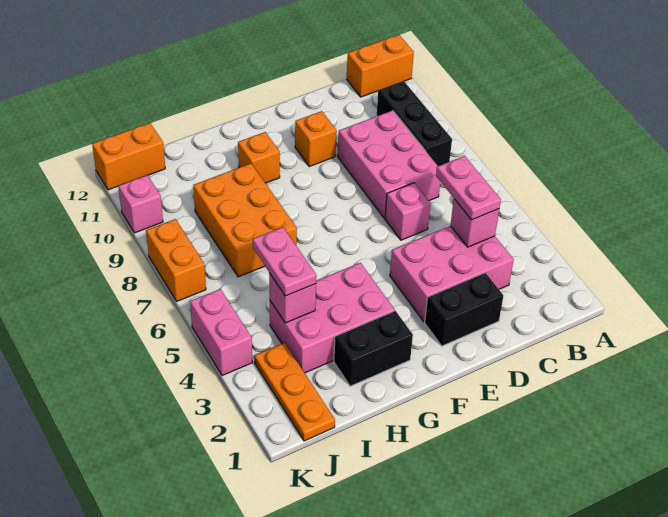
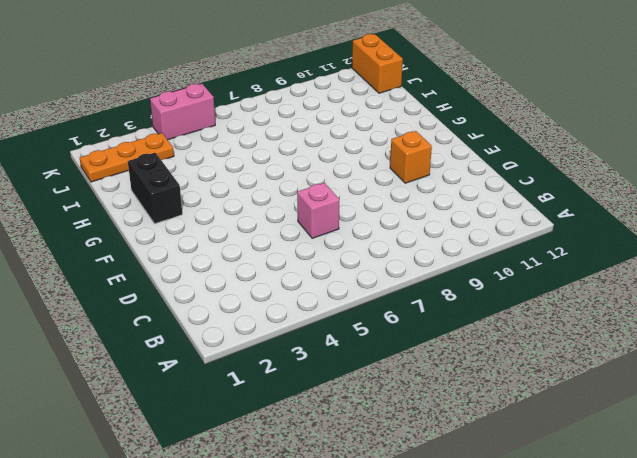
none -> orange brick A12:B12 level 1
none -> black brick B8:B10 level 1
none -> pink brick C3:E4 level 1

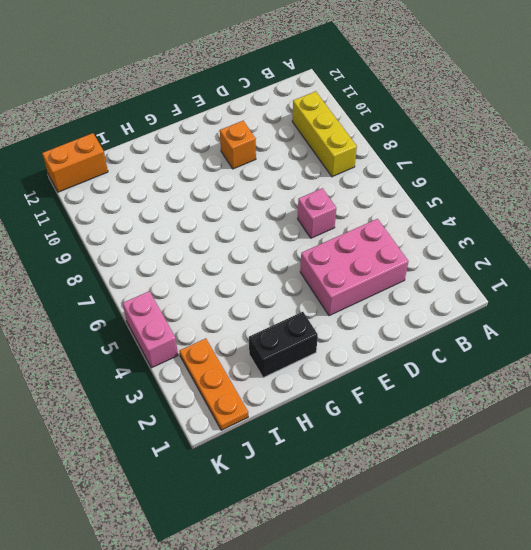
yellow brick B8:B10 level 1 -> black brick B8:B10 level 1
none -> orange brick A12:B12 level 1
none -> pink brick C7:D9 level 1
none -> black brick D2:E2 level 1

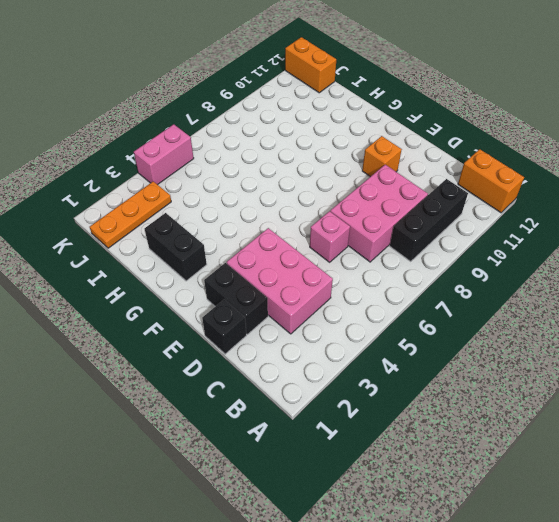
black brick D1 level 1 -> none
none -> pink brick G3:I4 level 1
none -> orange brick G10 level 1
none -> orange brick H7:I9 level 1

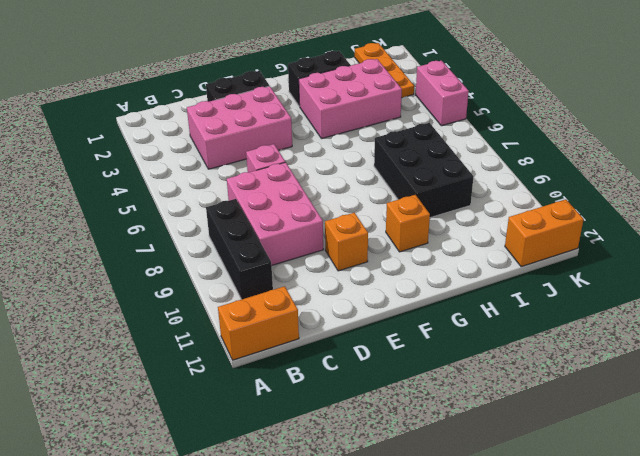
black brick H7:I9 level 1 -> orange brick H7:I9 level 1
none -> orange brick K7:K8 level 1
none -> pink brick K10 level 1
none -> pink brick C4 level 2

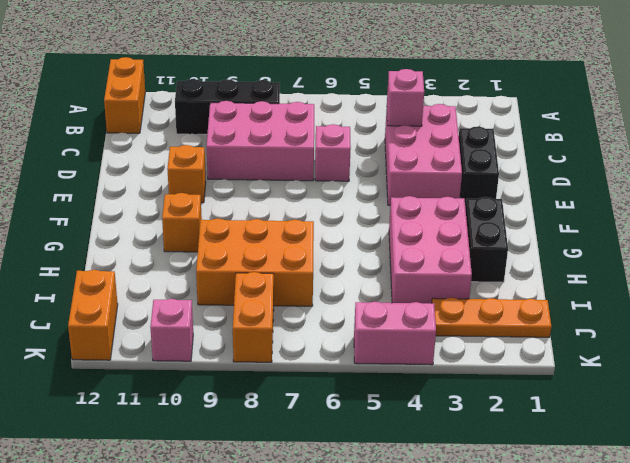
orange brick J8:K8 level 1 -> orange brick K7:K8 level 1
none -> pink brick I4 level 2
none -> pink plate C4:C5 level 3
none -> pink plate I4:I5 level 3

